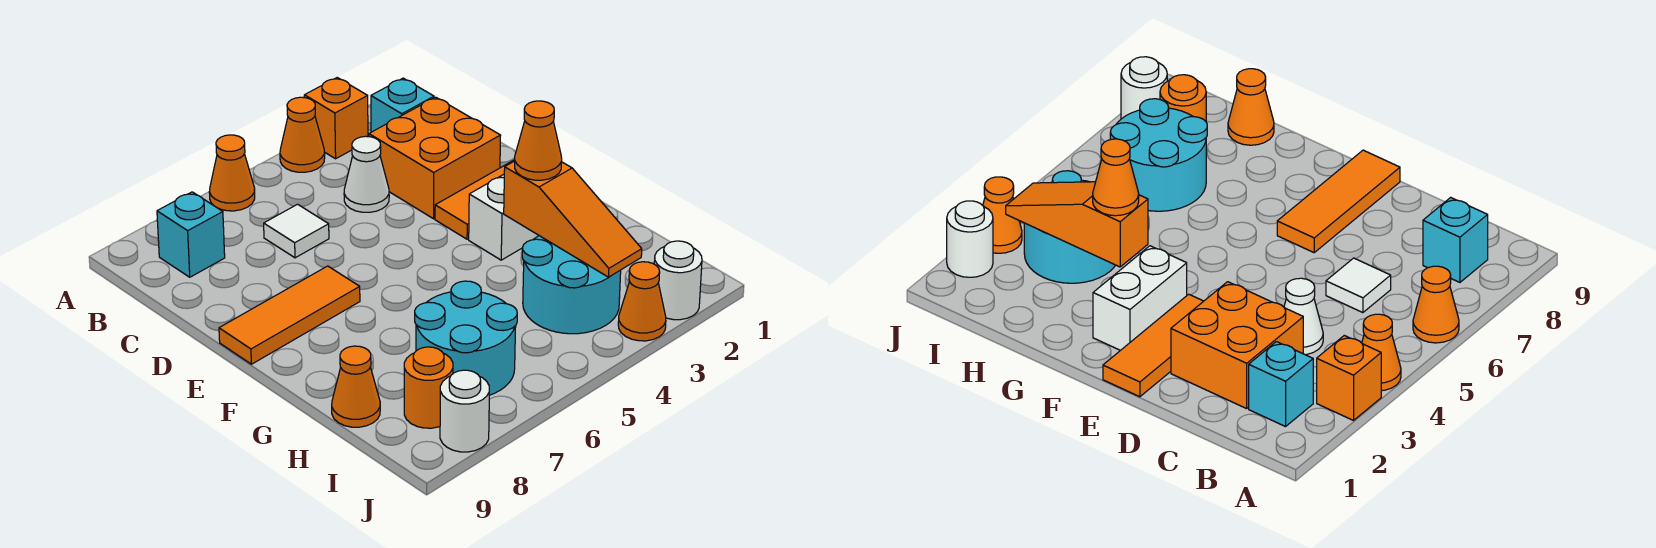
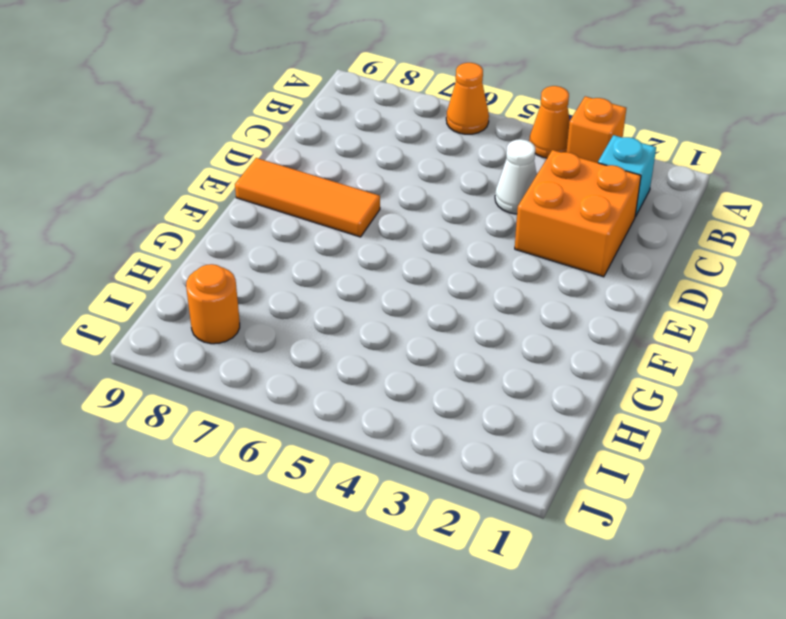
none -> cyan brick B8 level 1
none -> white tile C6 level 1
none -> orange tile E1:E3 level 1

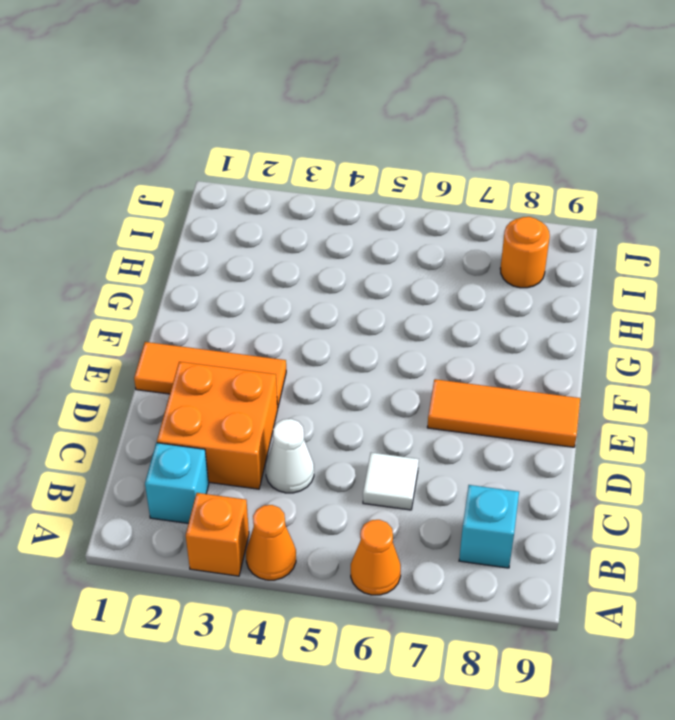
none -> white brick F2:F3 level 1
none -> cyan round brick H3:I4 level 1
none -> cyan round brick H6:I7 level 1

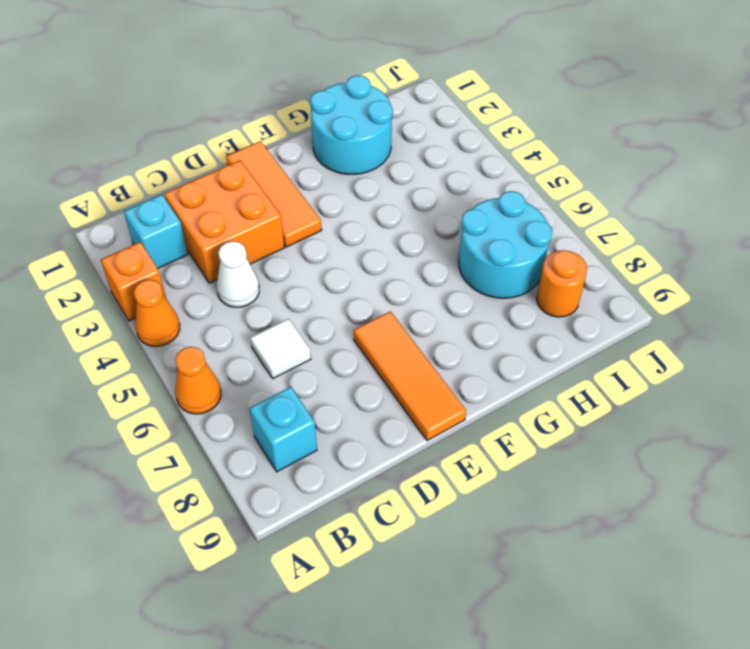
cyan round brick G1:H2 level 1 -> cyan round brick H3:I4 level 1
none -> white brick F2:F3 level 1
none -> orange cone H9 level 1
none -> white round brick J2 level 1

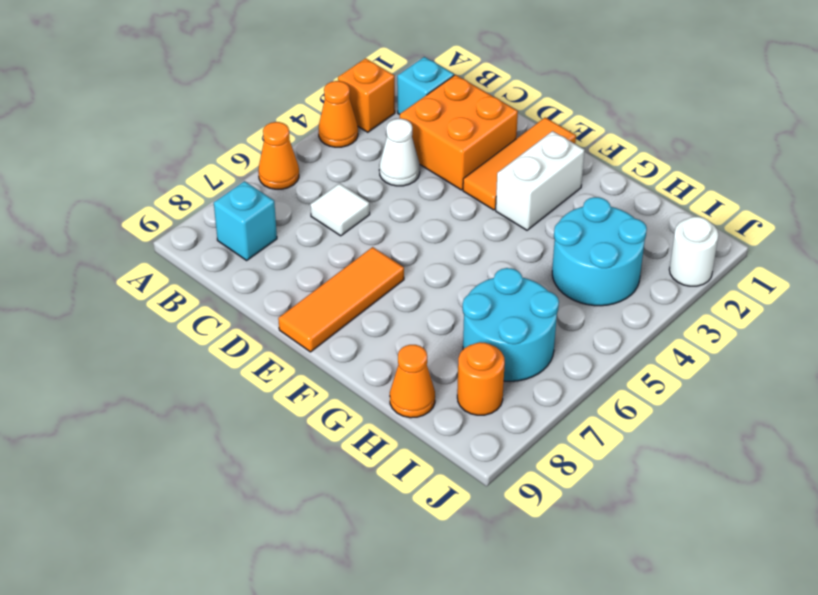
none -> orange cone J3 level 1
none -> white round brick J8 level 1
none -> orange slope G3:I3 level 2 top G

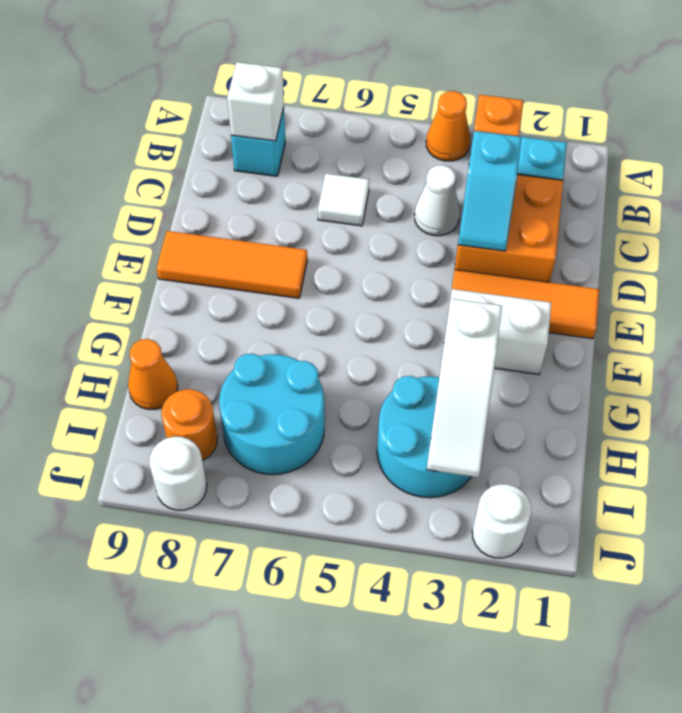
white brick B8 level 2 -> none
cyan slope C3:D3 level 2 top C -> none
white slope G3:I3 level 2 top G -> orange slope G3:I3 level 2 top G
none -> orange cone A6 level 1
none -> orange cone J3 level 1
none -> orange cone G3 level 3

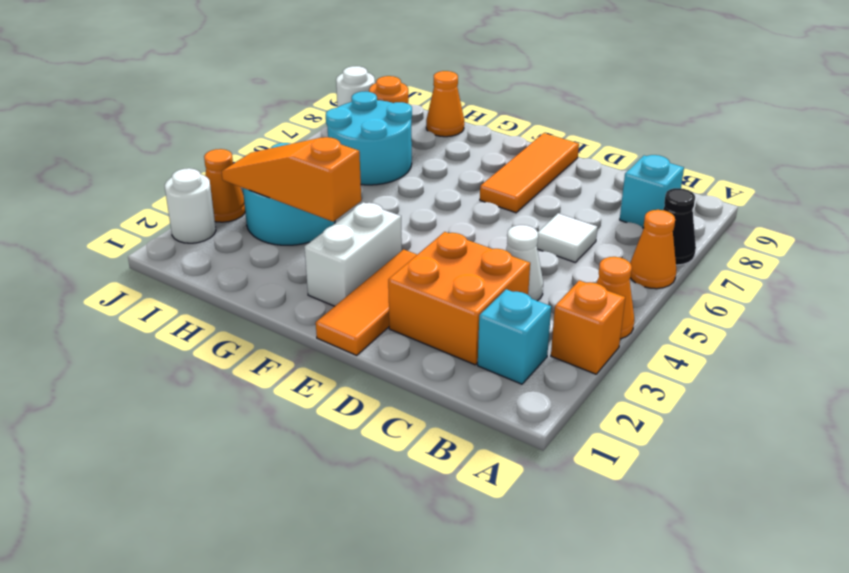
black cone A7 level 1 -> none
none -> orange cone G3 level 3

